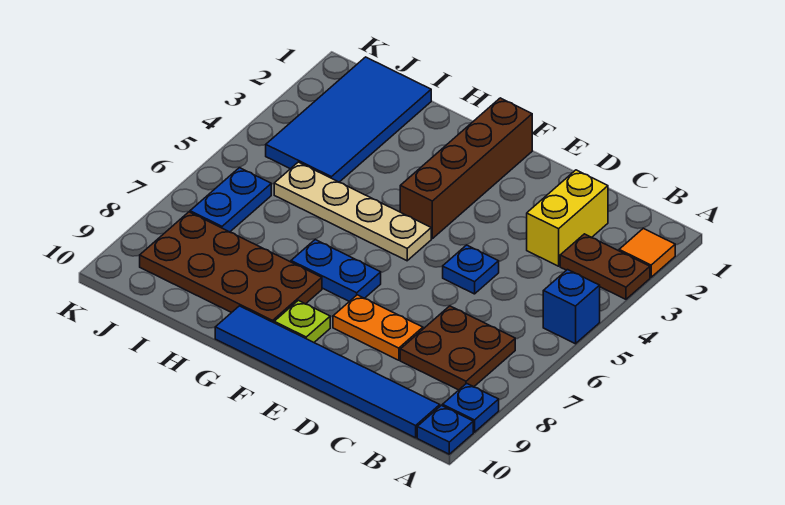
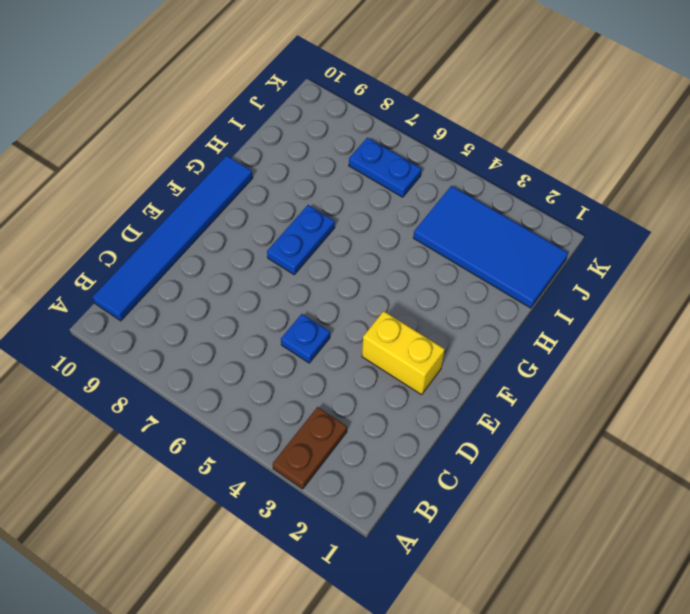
yellow brick E2:E3 level 1 -> yellow brick C2:C3 level 1
none -> orange tile A2 level 1
none -> blue brick A5 level 1
none -> blue plate A9 level 1

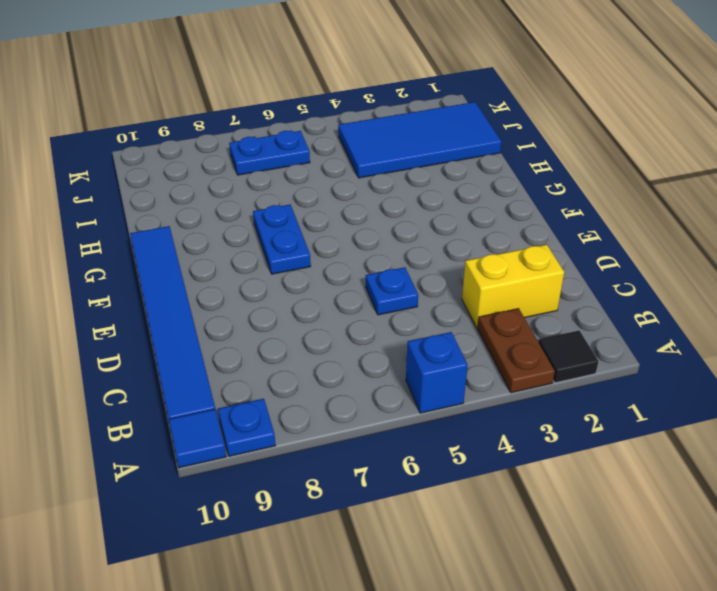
black tile A2 level 1 -> orange tile A2 level 1
blue tile A10 level 1 -> blue plate A10 level 1
none -> brown plate B7:C8 level 1
none -> orange plate D8:E8 level 1
none -> brown brick F1:F4 level 1

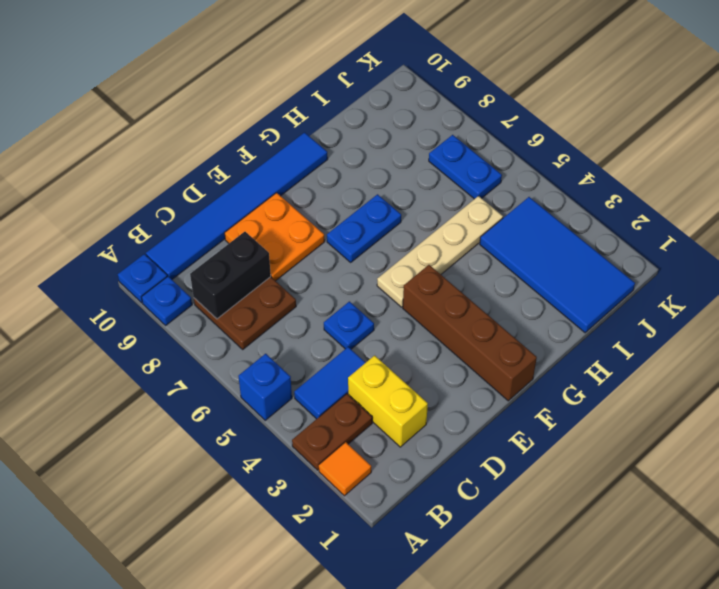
blue tile B4:C4 level 1 -> none
black brick B8:C8 level 2 -> none
orange plate D8:E9 level 1 -> orange plate D8:E8 level 1
none -> lime plate F9 level 1
none -> brown plate G8:J9 level 1

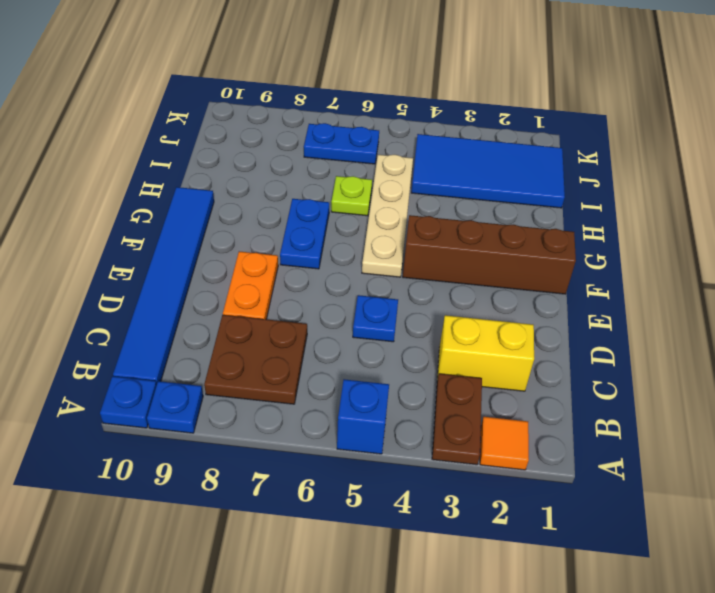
lime plate H6 level 1 -> lime plate F9 level 1
none -> brown plate G8:J9 level 1

